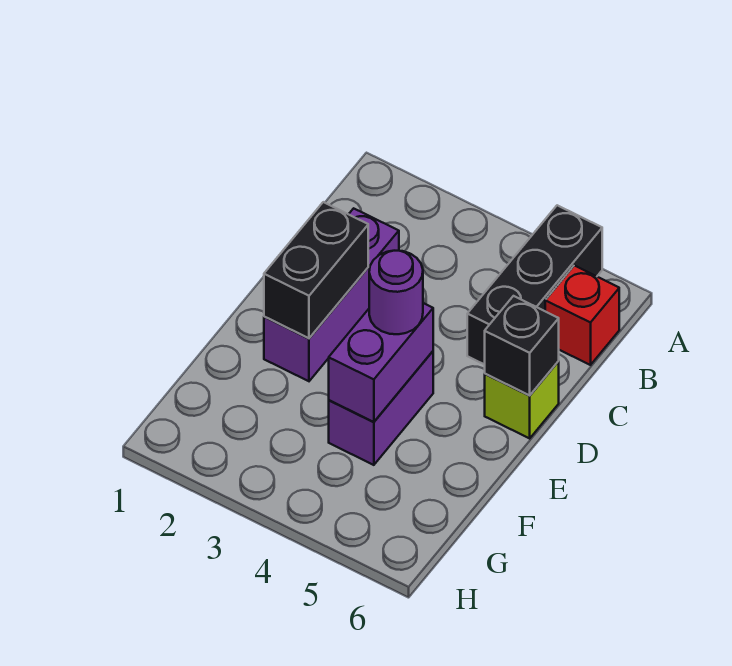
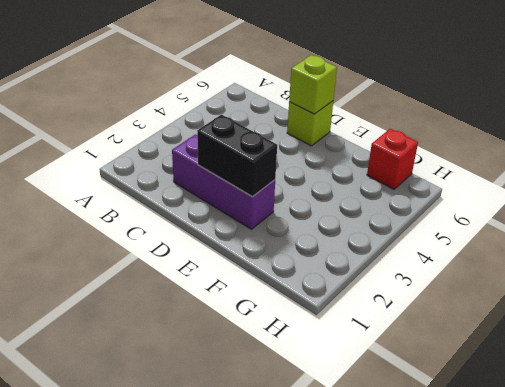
lime brick D6 level 2 -> black brick D6 level 2
red brick G6 level 1 -> red brick B6 level 1
none -> black brick A5:C5 level 1
none -> purple brick E4:F4 level 1

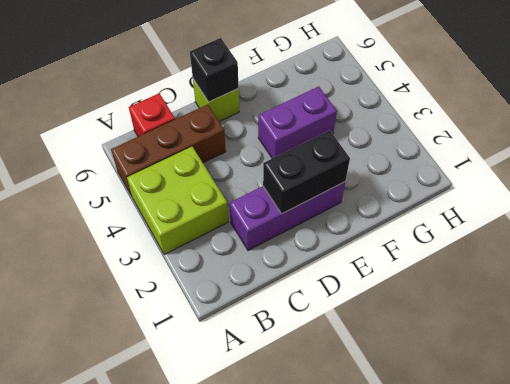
lime brick A3:B4 level 1 -> none
brown brick A5:C5 level 1 -> black brick A5:C5 level 1
none -> purple brick E4:F4 level 2
none -> purple round brick E4 level 3

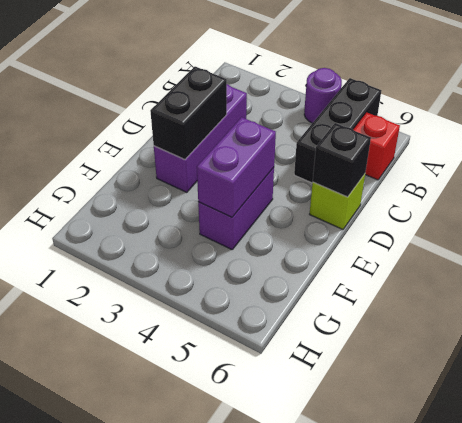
purple round brick A4 level 1 -> purple round brick E4 level 3

